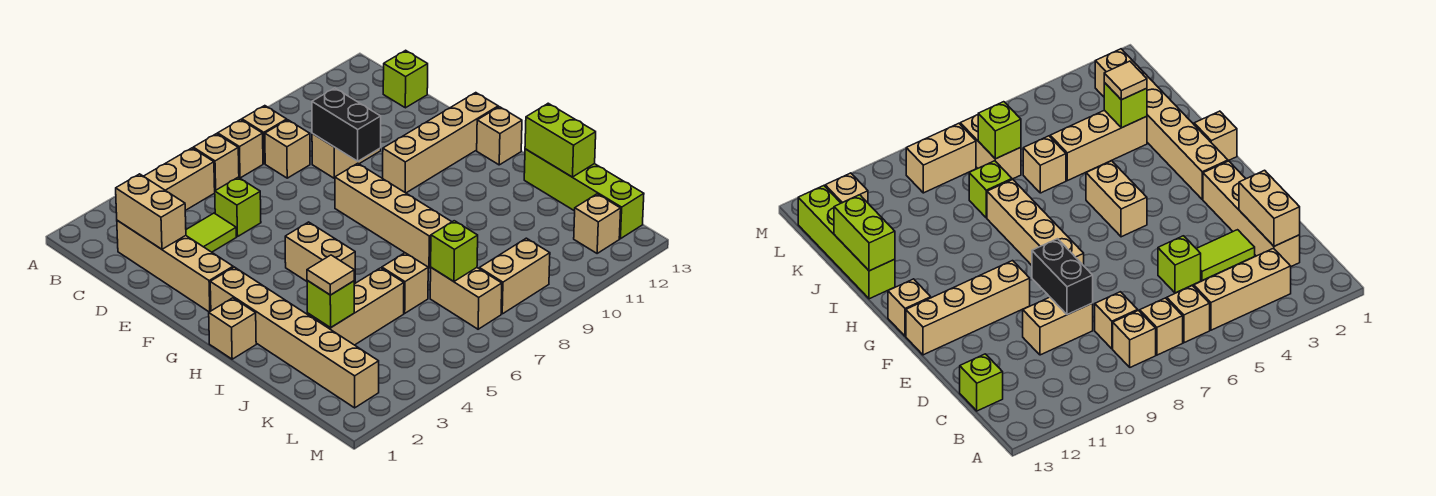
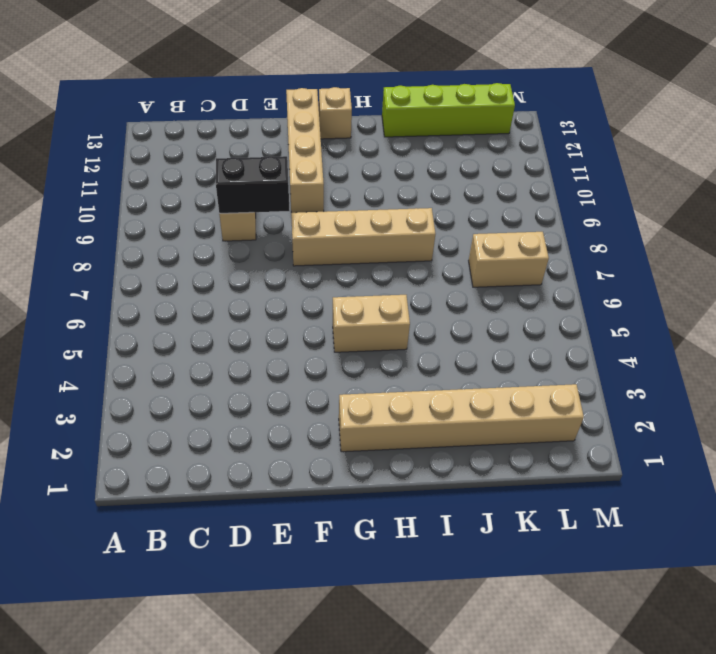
none -> tan brick B3:B5 level 1
none -> tan brick B6 level 1
none -> tan brick B7 level 1

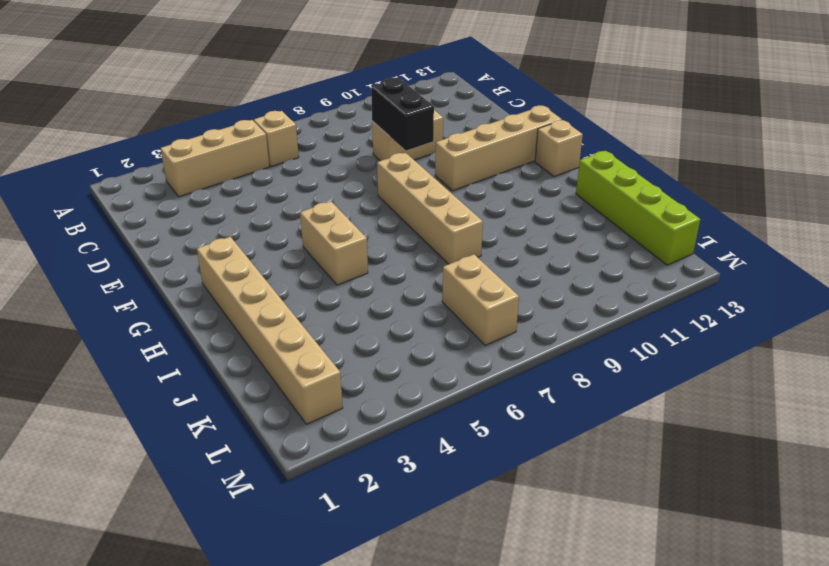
none -> tan brick B7 level 1
none -> tan brick B8 level 1
none -> tan brick C2:F2 level 1

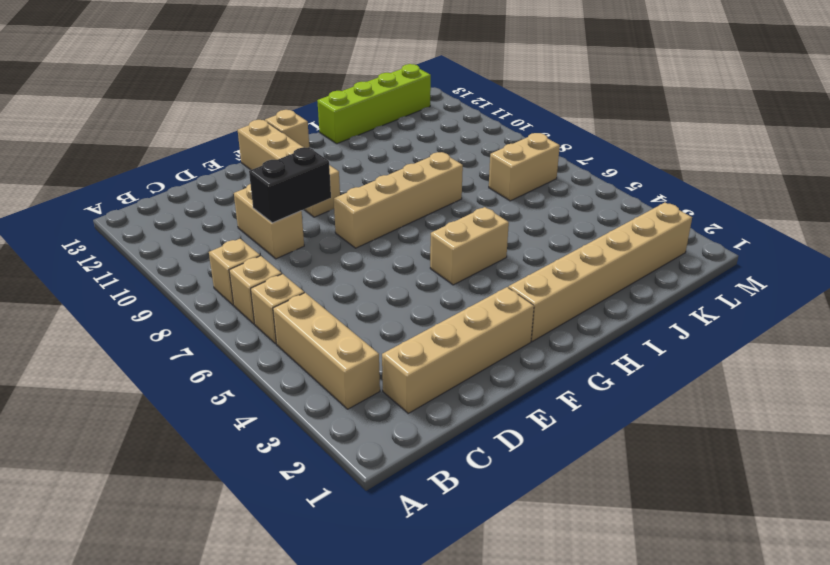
none -> tan brick C8 level 1
none -> lime brick C13 level 1
none -> lime tile D3:D4 level 1

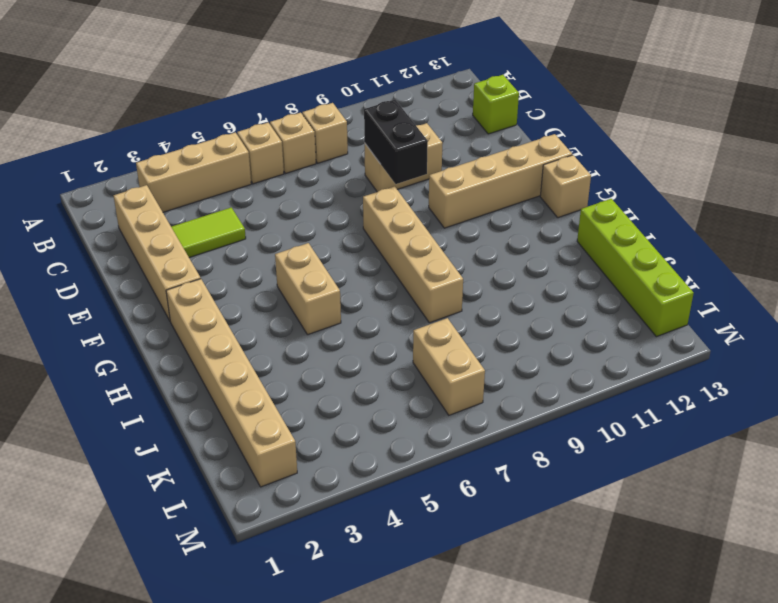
none -> tan brick C8 level 1
none -> lime brick D5 level 1
none -> tan brick H1 level 1

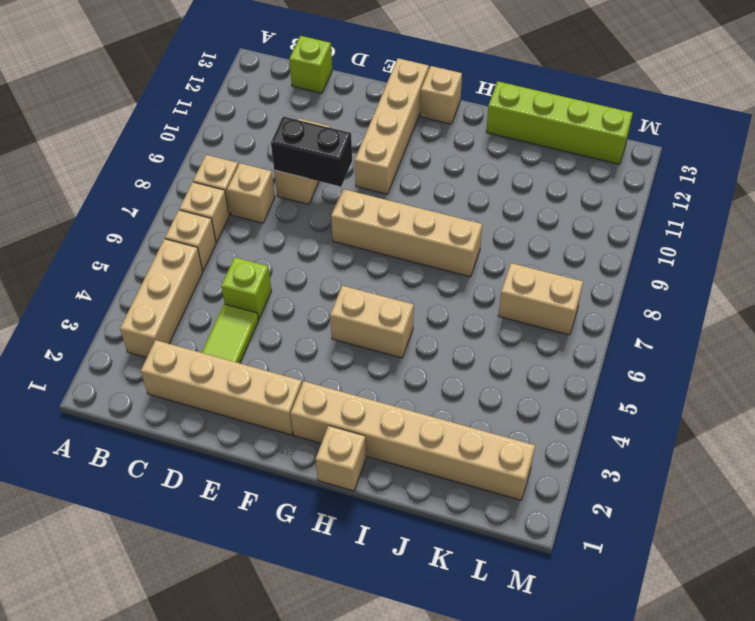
none -> tan brick J3:J5 level 1
none -> tan brick J6 level 1
none -> lime brick J8 level 1

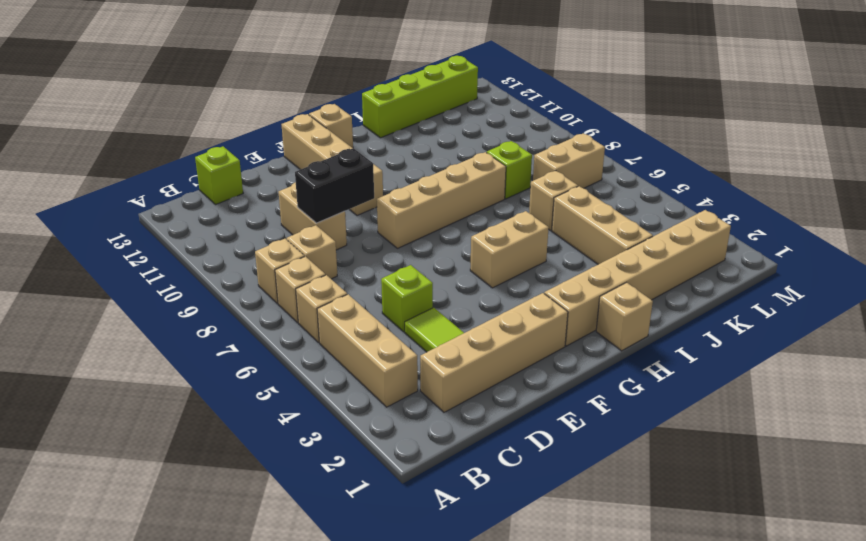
none -> tan brick L8:L9 level 1
none -> tan brick L12 level 1
none -> tan brick C2:D2 level 2

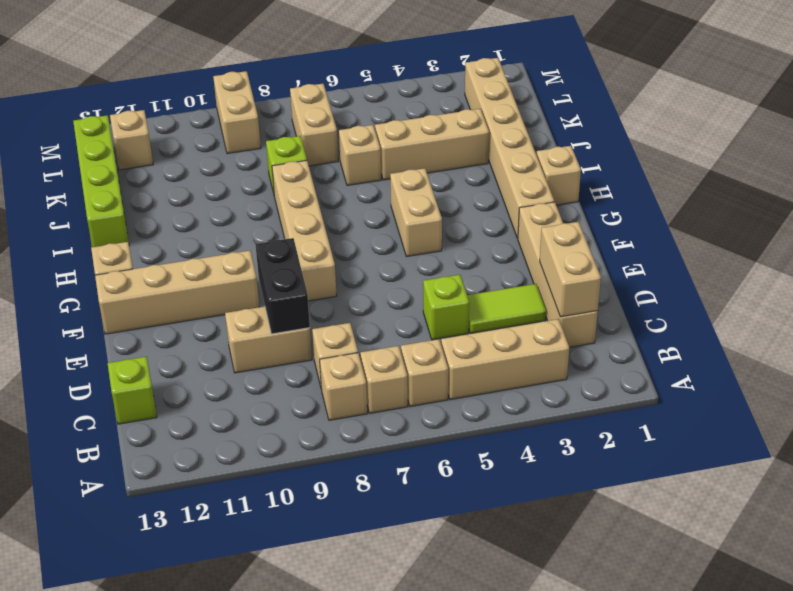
tan brick L9:M9 level 1 -> tan brick L8:L9 level 1
none -> lime brick I13:J13 level 2
none -> lime brick J3 level 2
none -> lime brick K7 level 2

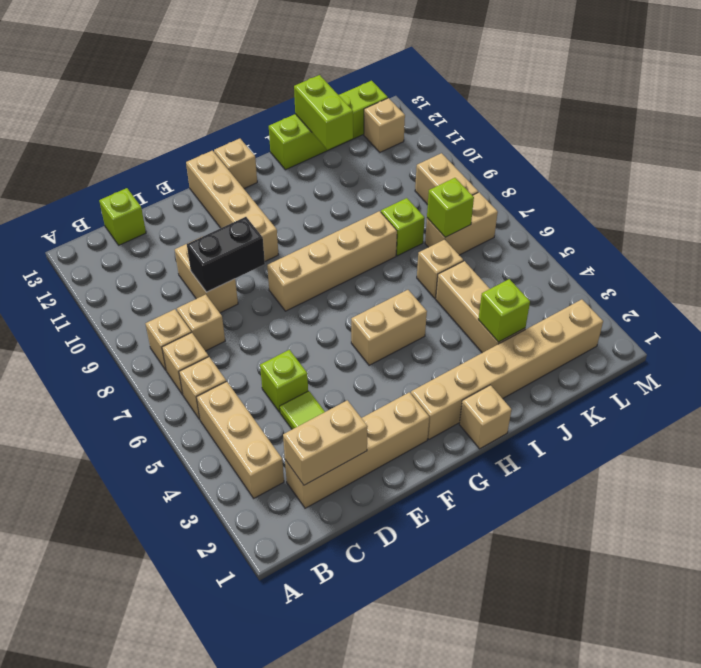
lime brick J12:J13 level 2 -> lime brick I13:J13 level 2
none -> tan tile J3 level 3

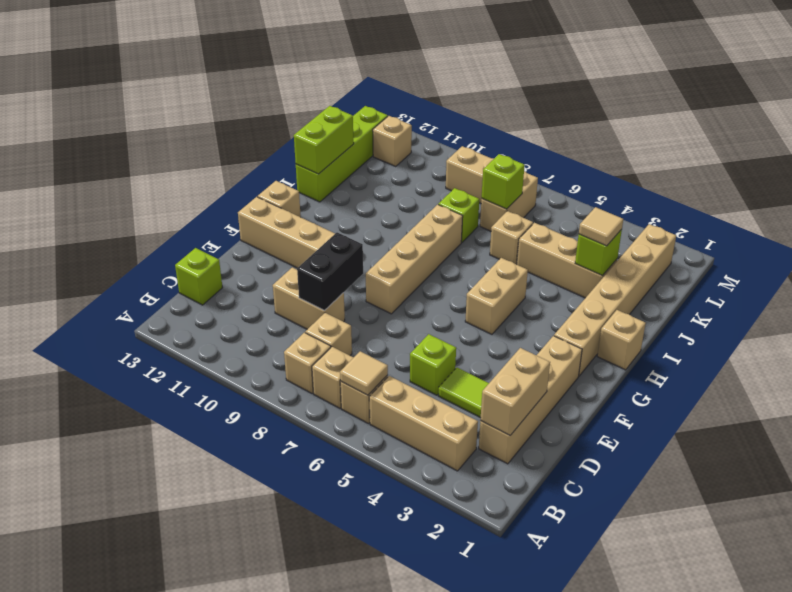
tan tile B6 level 2 -> none

